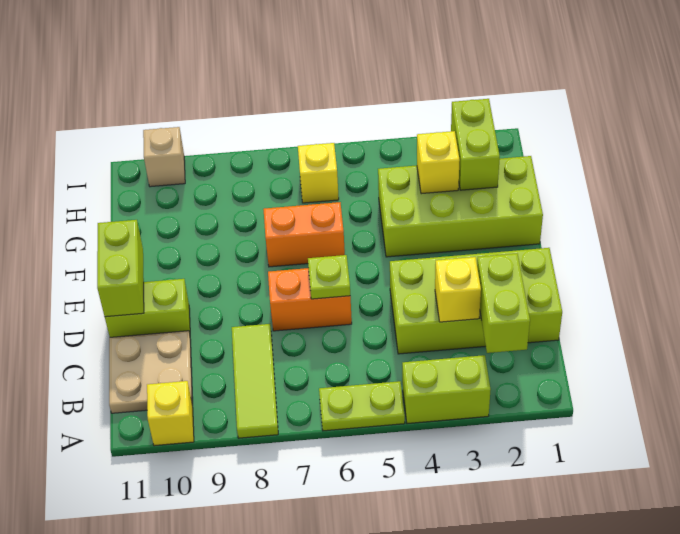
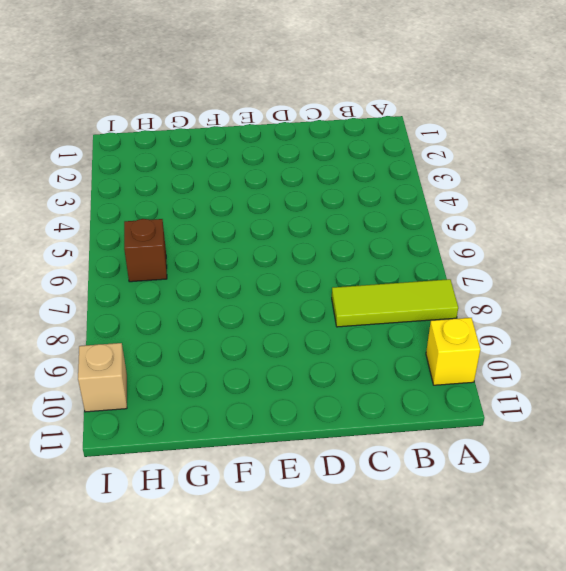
brown brick H6 level 1 -> yellow brick H6 level 1
none -> lime brick A3:A4 level 1
none -> lime plate A5:A6 level 1
none -> tan plate B10:C11 level 1

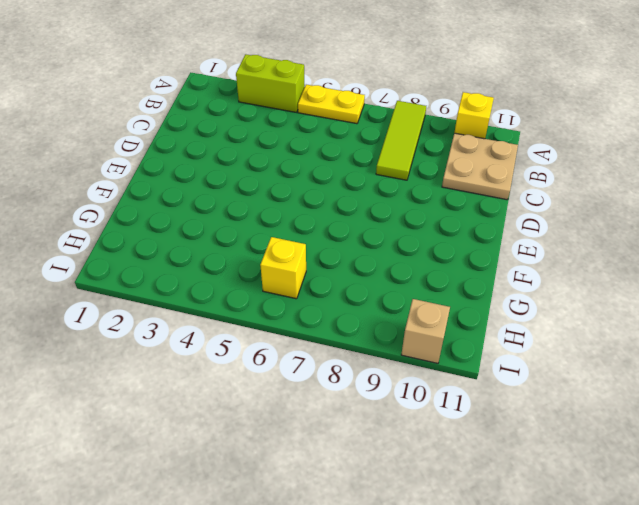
yellow plate A5:A6 level 1 -> lime plate A5:A6 level 1
none -> lime brick C1:D4 level 1
none -> orange brick D6:D7 level 1
none -> lime brick D10:D11 level 1

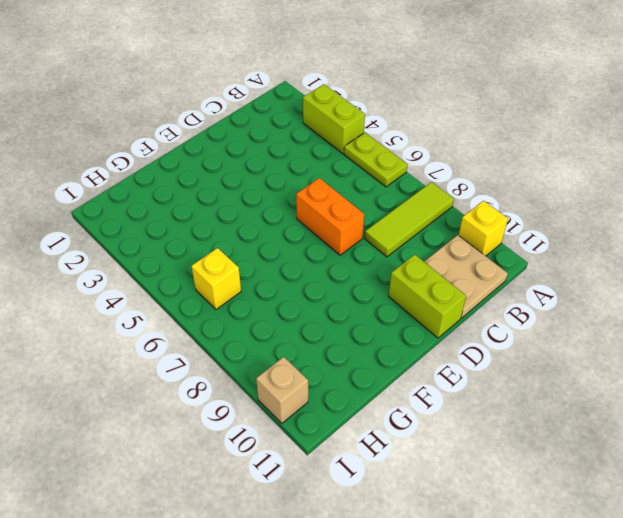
none -> lime brick C1:D4 level 1
none -> lime brick F1:G4 level 1
none -> orange brick F6:F7 level 1

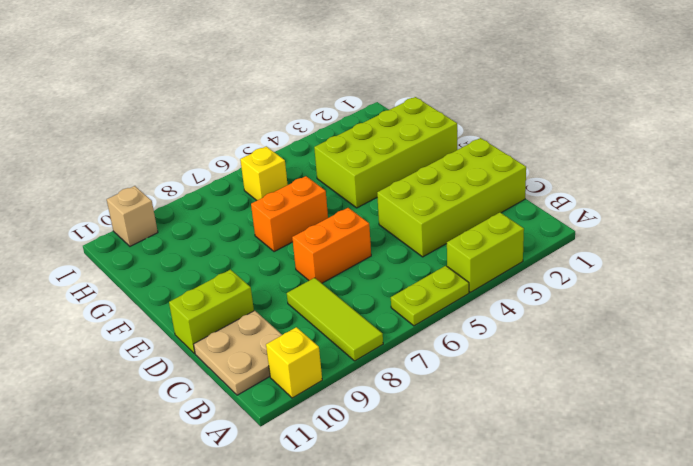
none -> lime brick B2:C2 level 2
none -> yellow brick C3 level 2
none -> lime plate D6 level 2

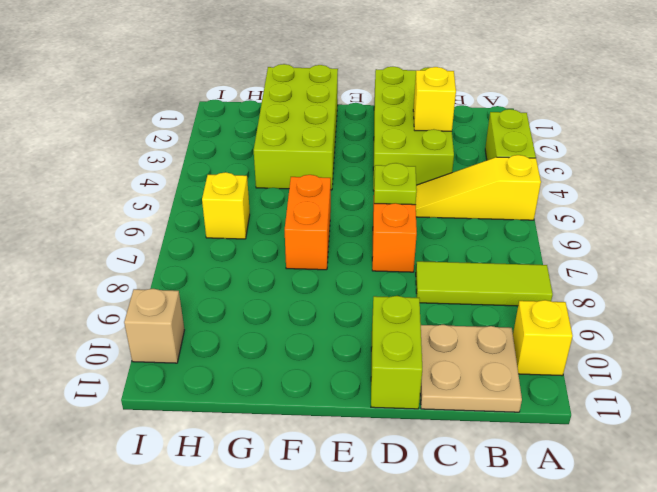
yellow slope A5:C5 level 1 top A -> lime plate A5:A6 level 1
none -> lime brick B2:C2 level 2
none -> lime brick D11:E11 level 2
none -> lime brick G2:H2 level 2

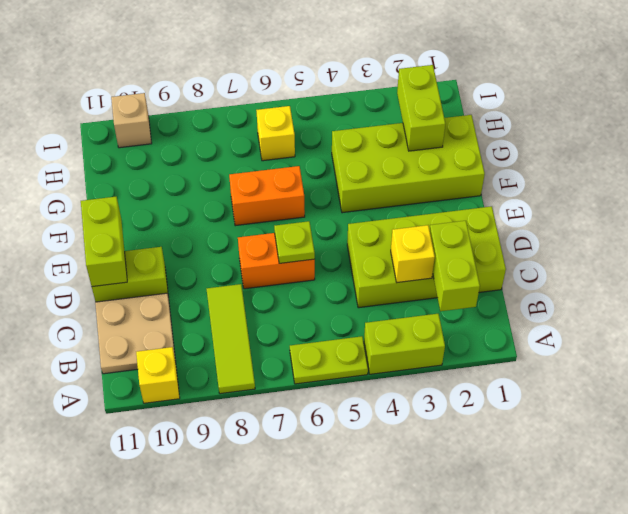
none -> yellow brick G3 level 2

